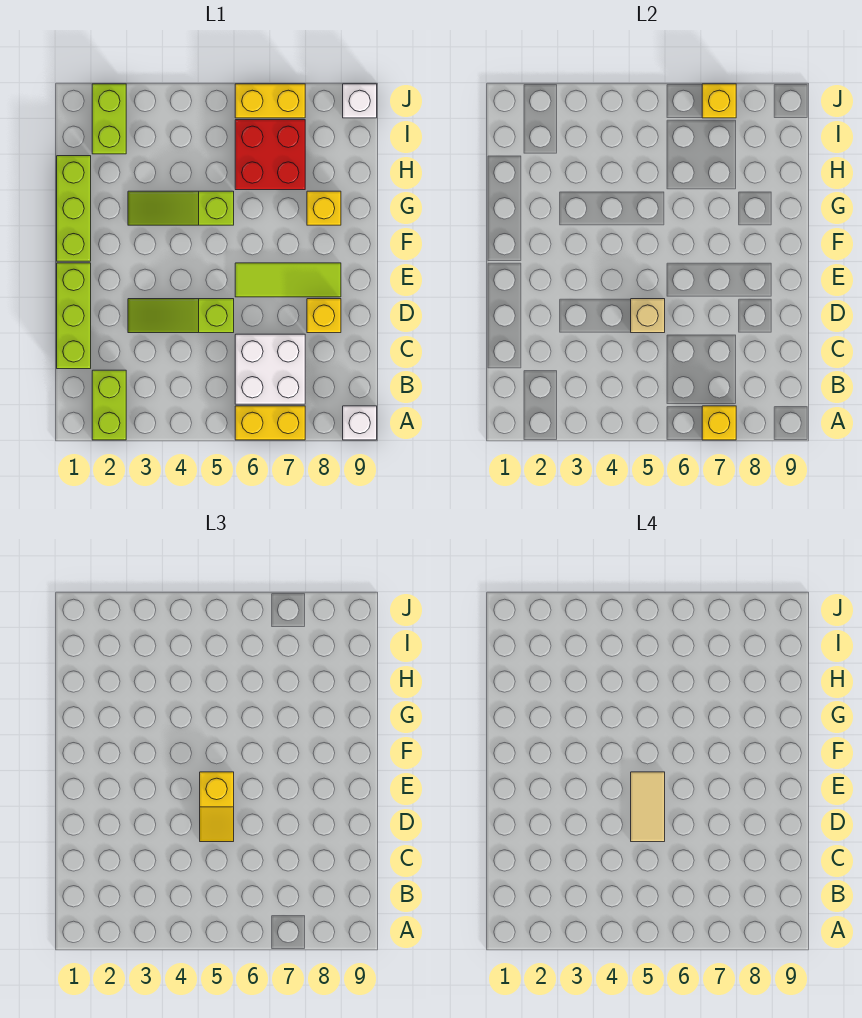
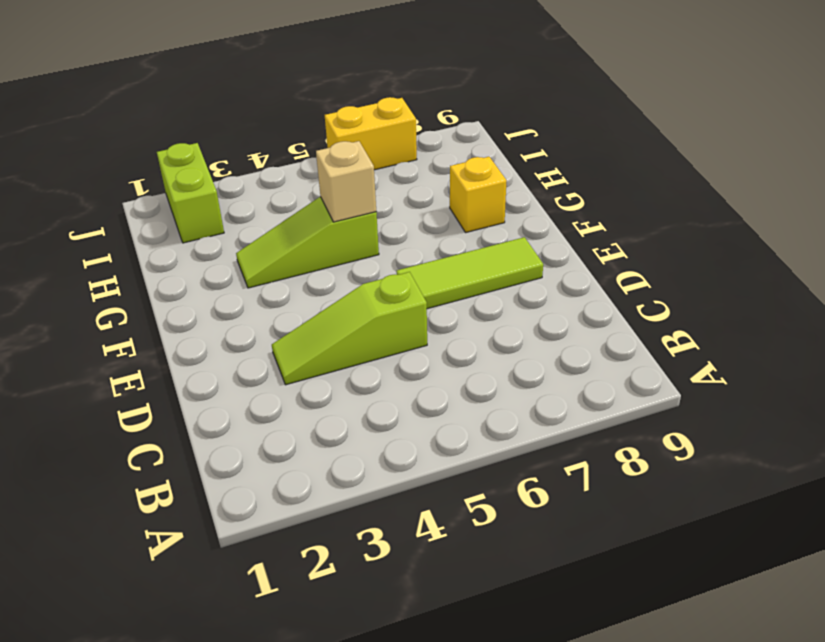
tan brick G5 level 2 -> tan brick D5 level 2
none -> lime brick A2:B2 level 1
none -> yellow brick A6:A7 level 1
none -> white brick A9 level 1

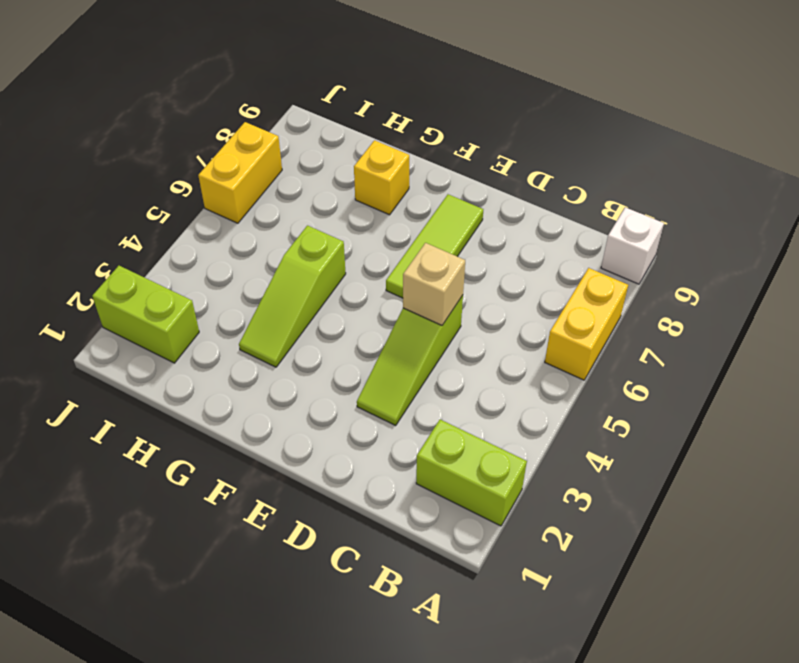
none -> white brick B6:C7 level 1
none -> lime brick C1:E1 level 1
none -> yellow brick D8 level 1

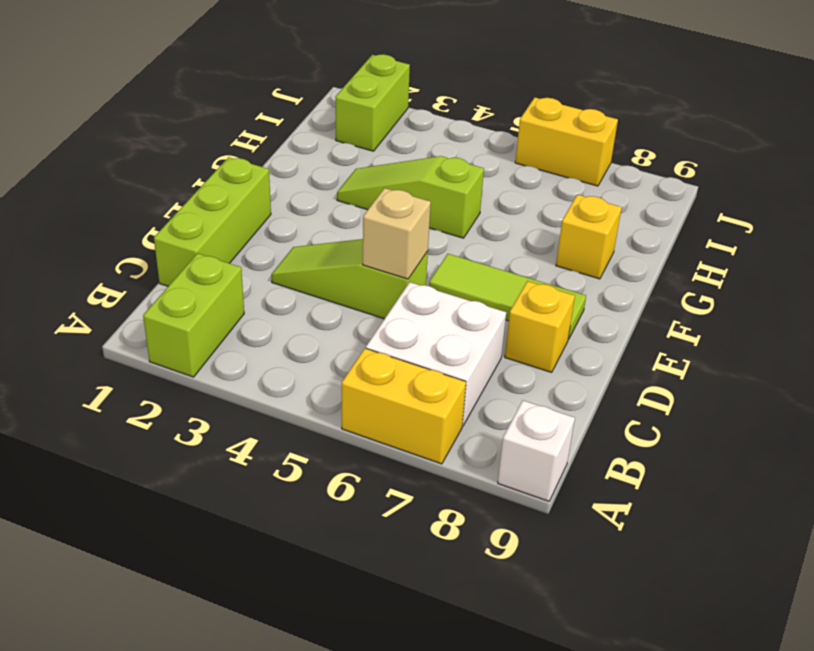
none -> lime brick F1:H1 level 1
none -> red brick H6:I7 level 1
none -> white brick J9 level 1

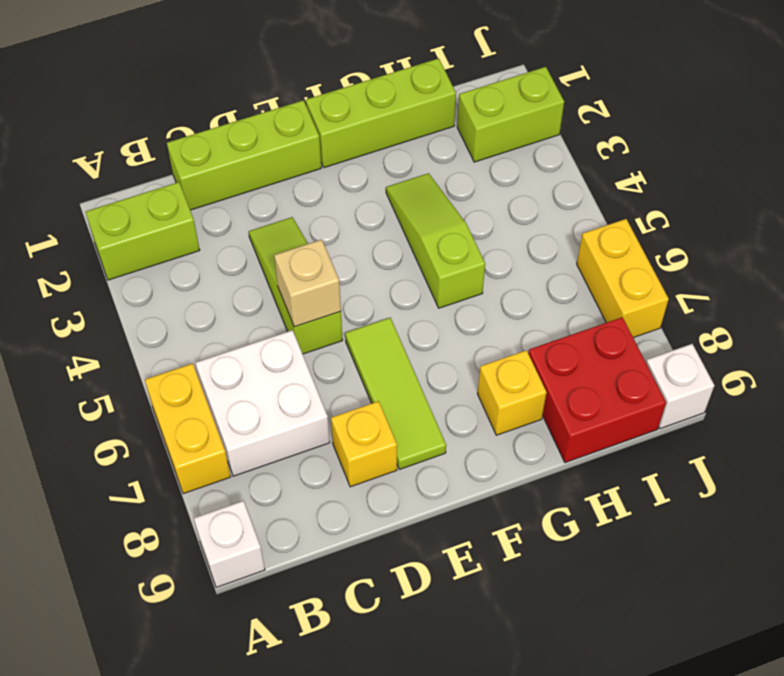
red brick H8:I9 level 1 -> red brick H6:I7 level 1
none -> yellow brick A7 level 2
none -> yellow brick J7 level 2
none -> yellow slope D5:E5 level 3 top E

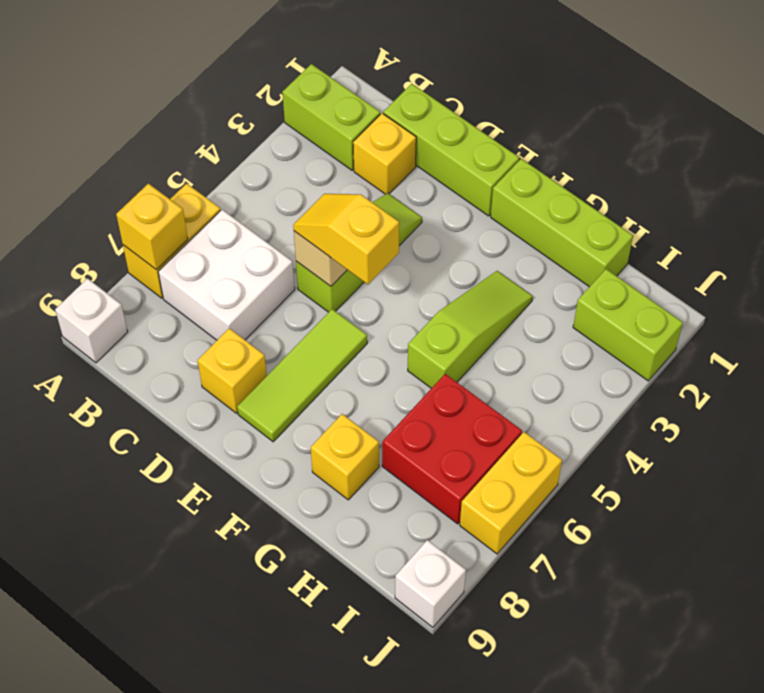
yellow brick C2 level 1 -> yellow brick J7 level 2
none -> tan tile D5:E5 level 4

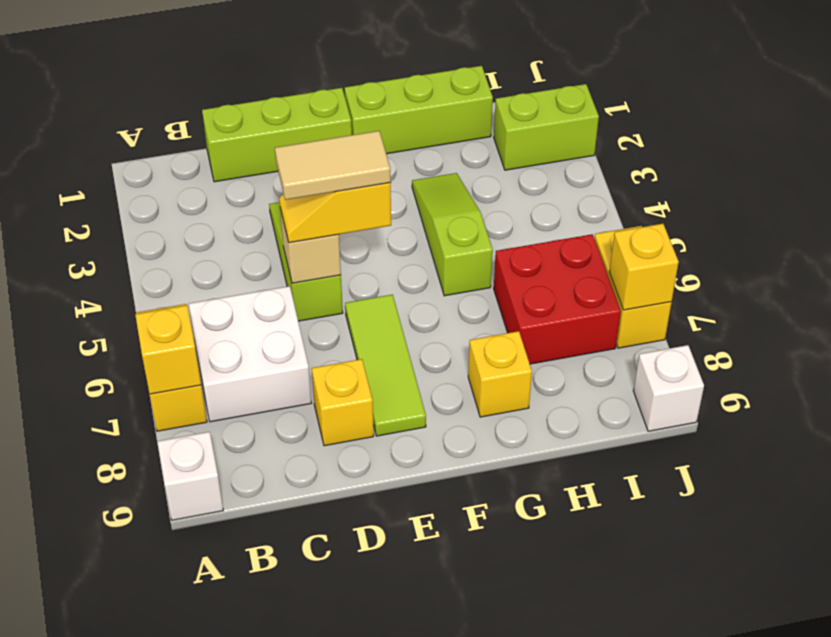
none -> lime brick A2:B2 level 1

